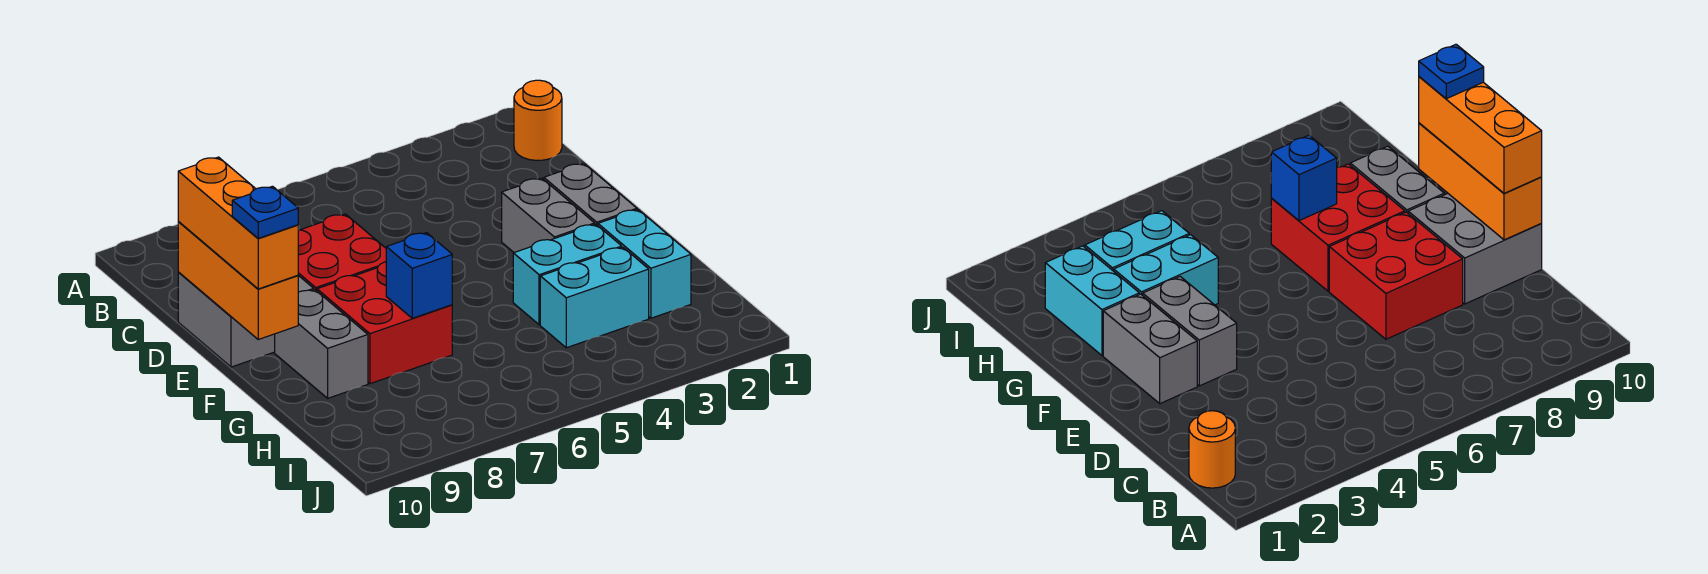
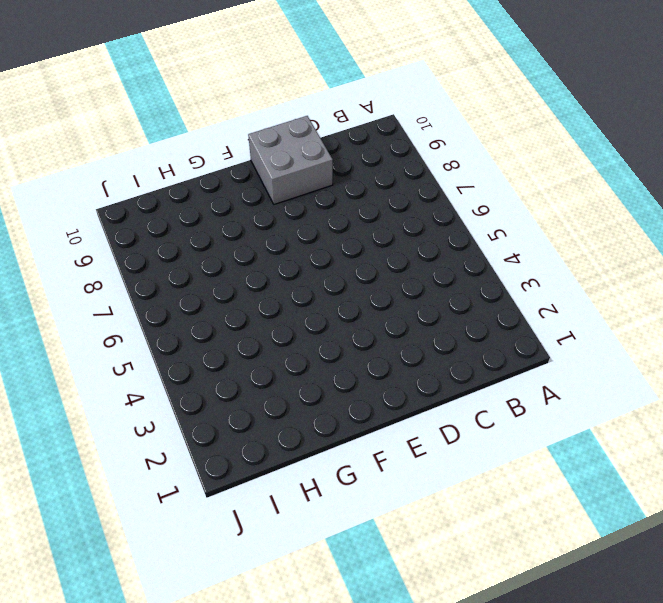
none -> orange round brick B1 level 1
none -> red brick D7:E8 level 1
none -> grey brick E2:F2 level 1

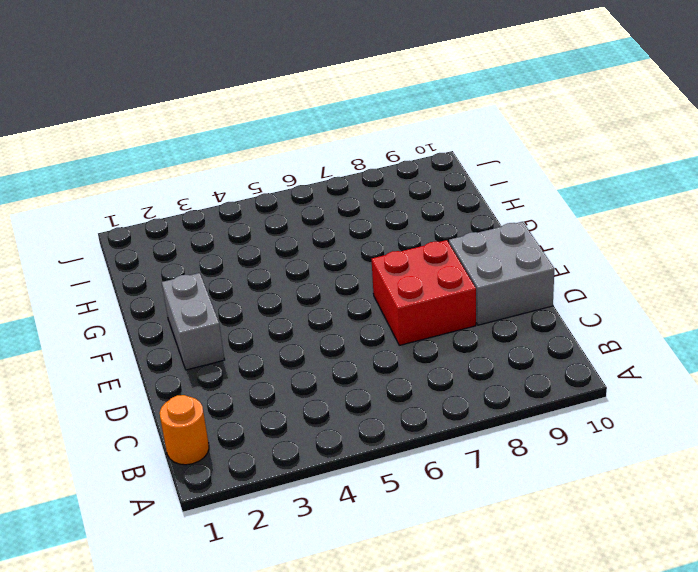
none -> grey brick E3:F3 level 1
none -> red brick F7:G8 level 1
none -> grey brick F9:G9 level 1

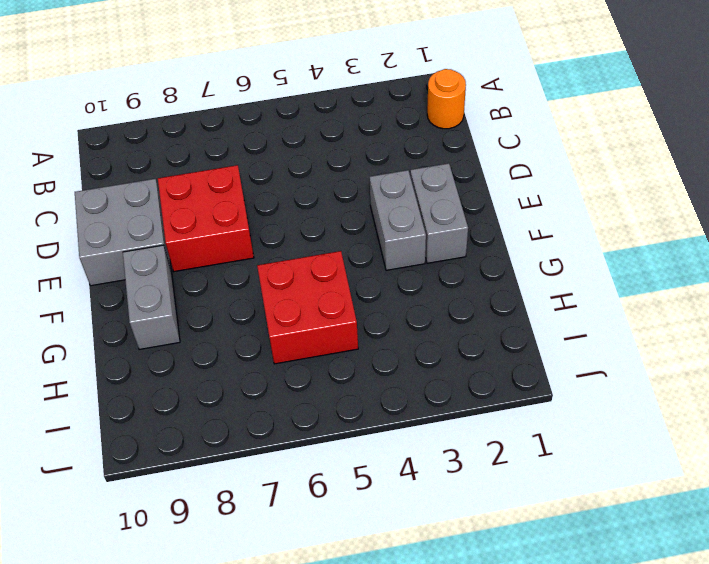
red brick G5:H6 level 1 -> red brick F7:G8 level 1
none -> cyan brick G2:H2 level 1
none -> cyan brick G3:G4 level 1
none -> cyan brick H3:H4 level 1

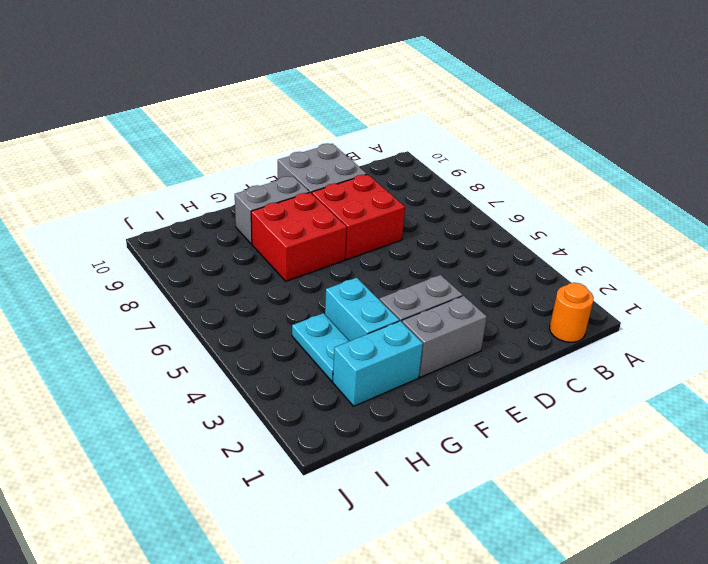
cyan plate H3:H4 level 1 -> cyan brick H3:H4 level 1
none -> orange brick D10:F10 level 2
none -> blue brick G7 level 2
none -> orange brick D10:F10 level 3

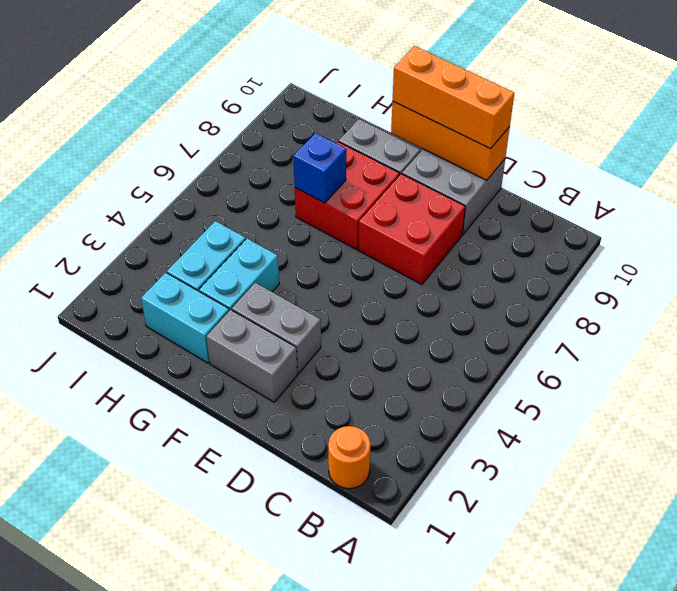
none -> blue plate F10 level 4

